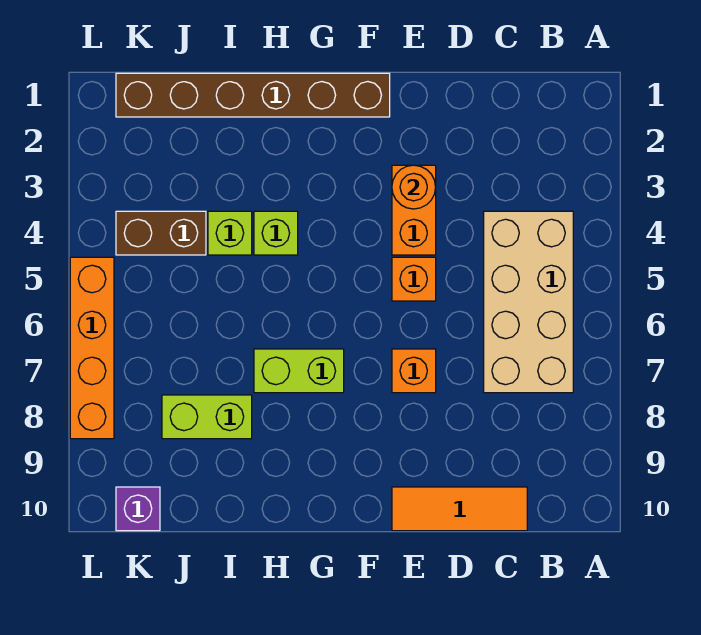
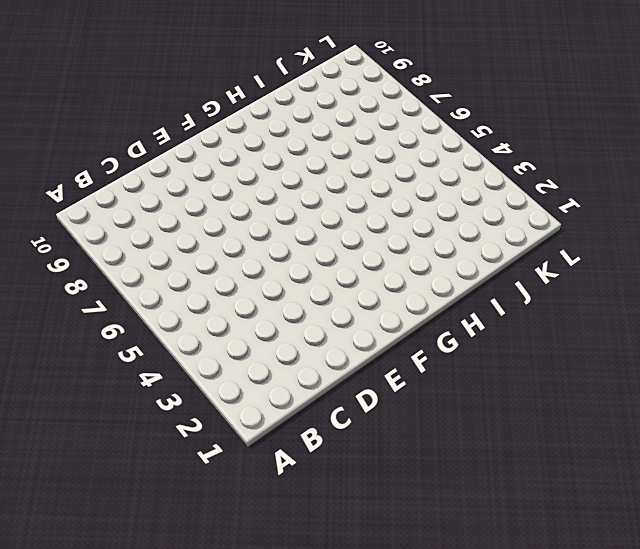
none -> tan brick B4:C7 level 1
none -> orange tile C10:E10 level 1
none -> orange brick E3:E4 level 1

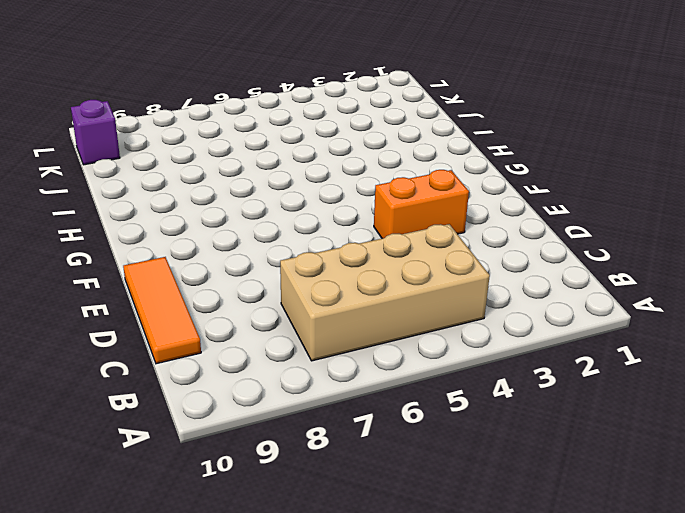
none -> orange brick E5 level 1
none -> orange brick E7 level 1
none -> brown brick F1:K1 level 1

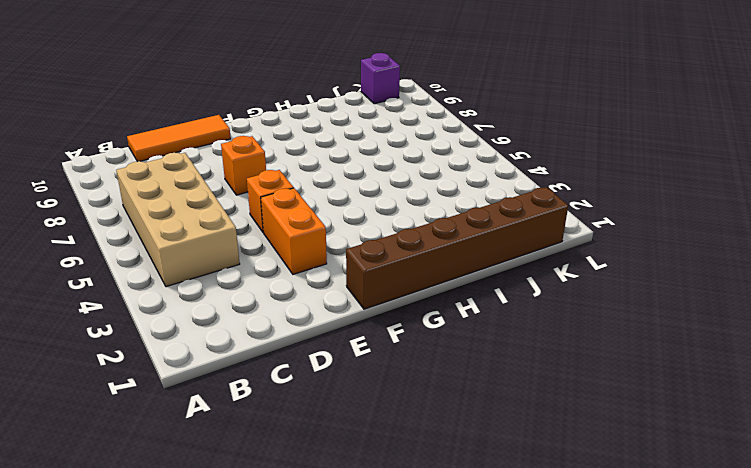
none -> lime brick G7:H7 level 1
none -> lime brick H4 level 1
none -> lime brick I4 level 1

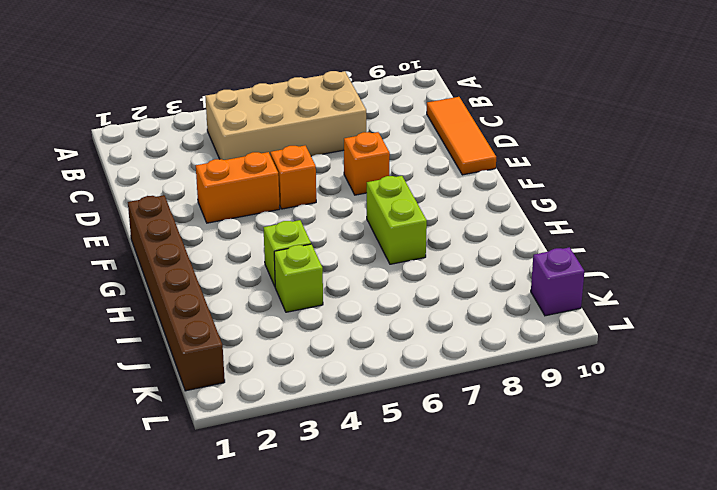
none -> lime brick I8:J8 level 1
none -> brown brick J4:K4 level 1
none -> orange brick L5:L8 level 1

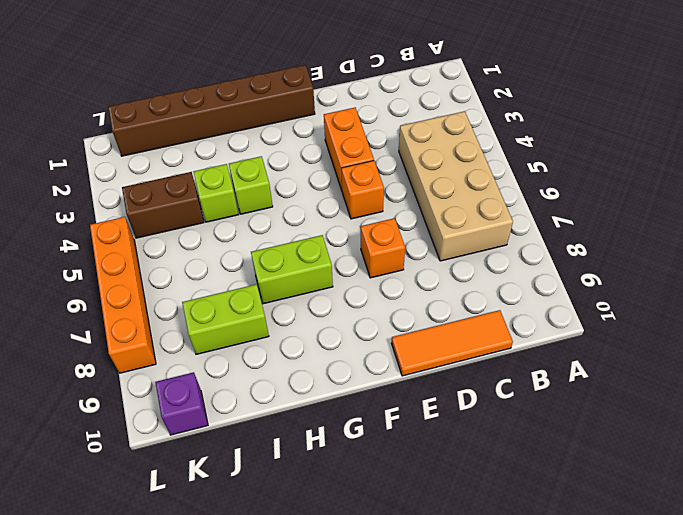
none -> orange round brick E3 level 2

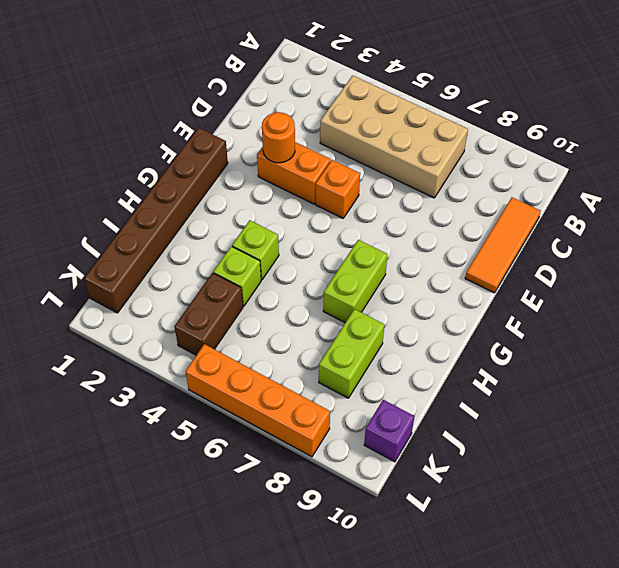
none -> orange brick E7 level 1

